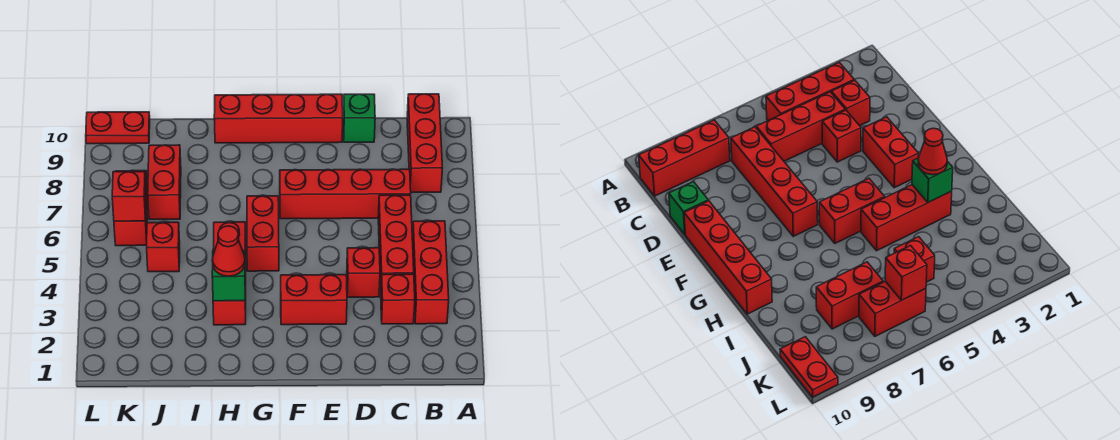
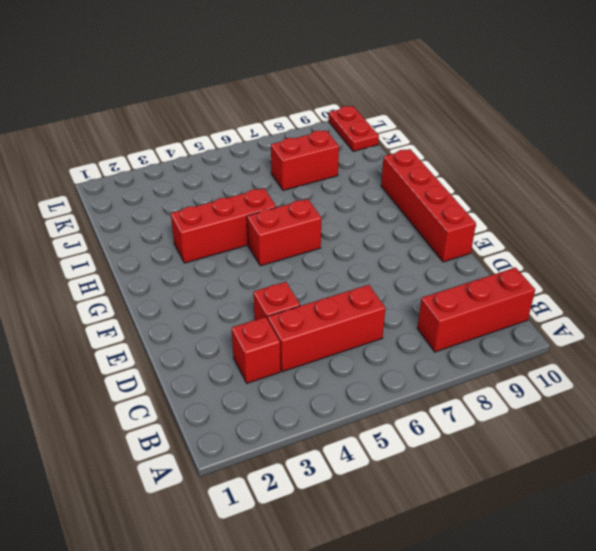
none -> red brick B3:B5 level 1
none -> red brick C7:F7 level 1
none -> green brick D10 level 1

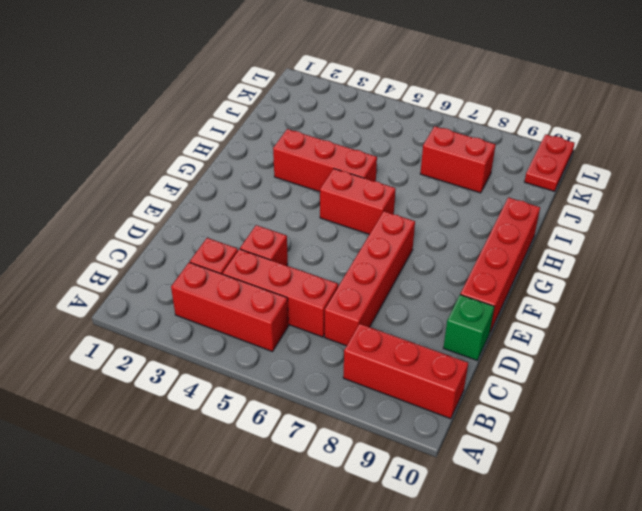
none -> red brick E3:F3 level 1
none -> red brick J5 level 1
none -> red brick K6:K7 level 1

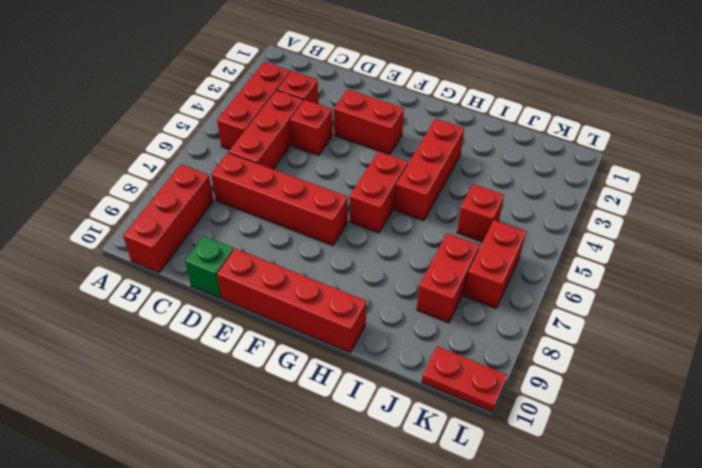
none -> green brick H3 level 2
none -> red brick K6 level 2
none -> red cone H3 level 3

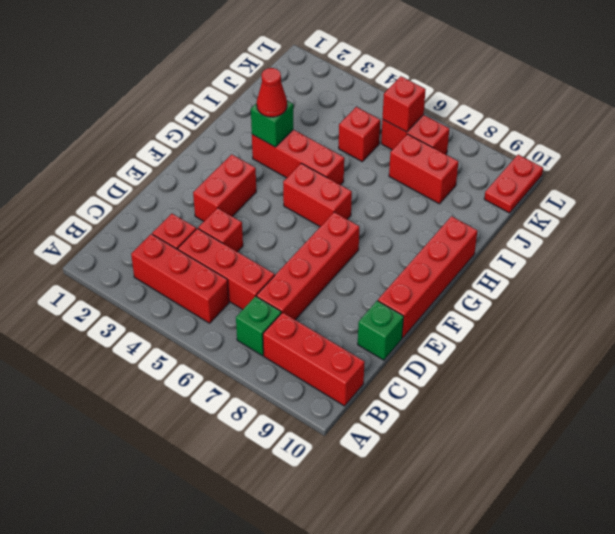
green brick B7 level 1 -> none

